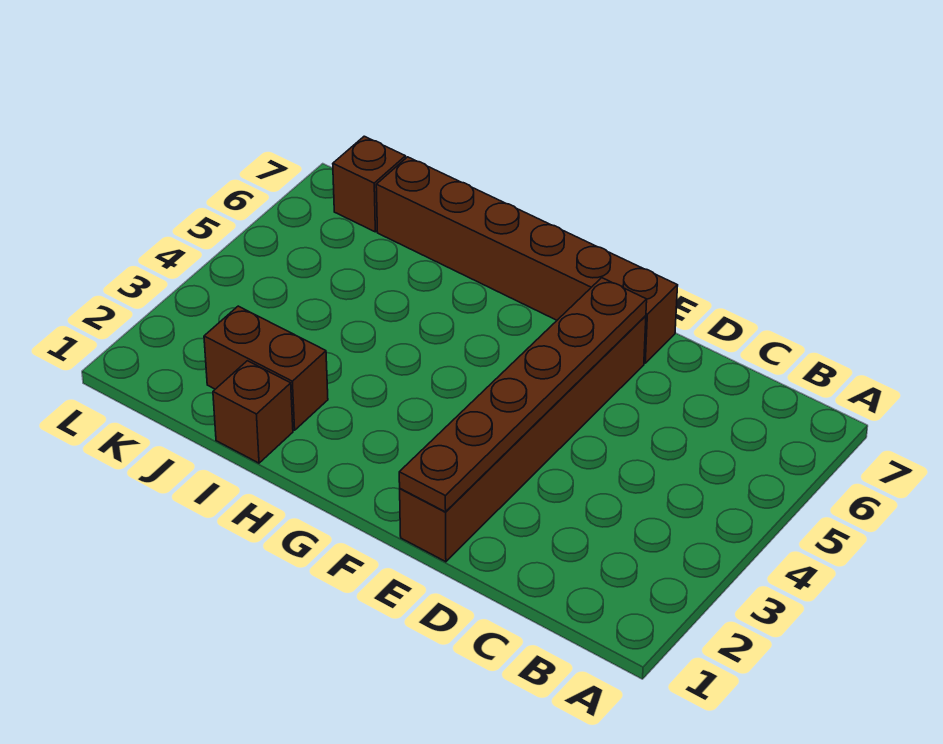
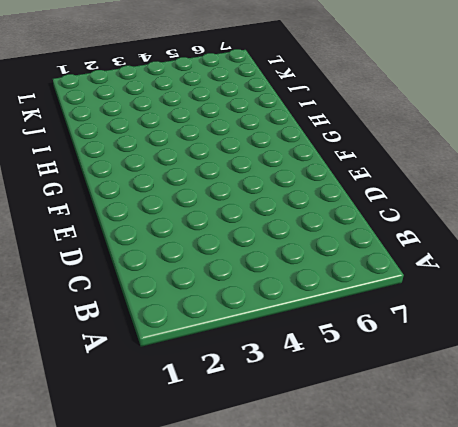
none -> brown brick E1:E6 level 1
none -> brown brick E7:J7 level 1

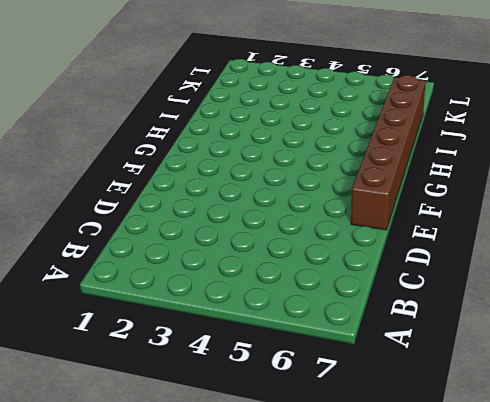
none -> brown brick E1:E6 level 1
none -> brown brick I1 level 1

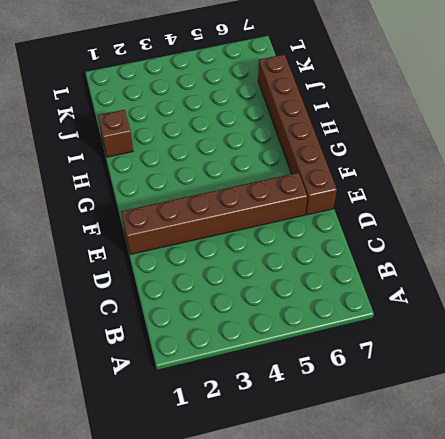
none -> brown brick I2:J2 level 1
none -> brown brick K7 level 1

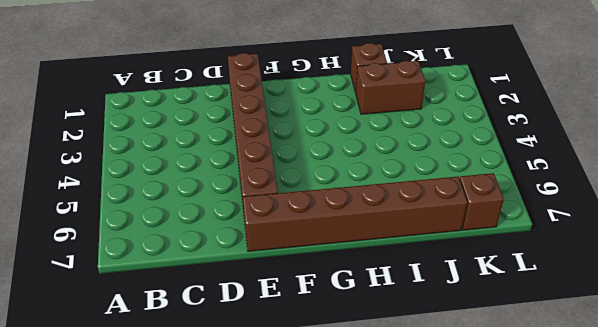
none -> brown plate E1:E6 level 2

